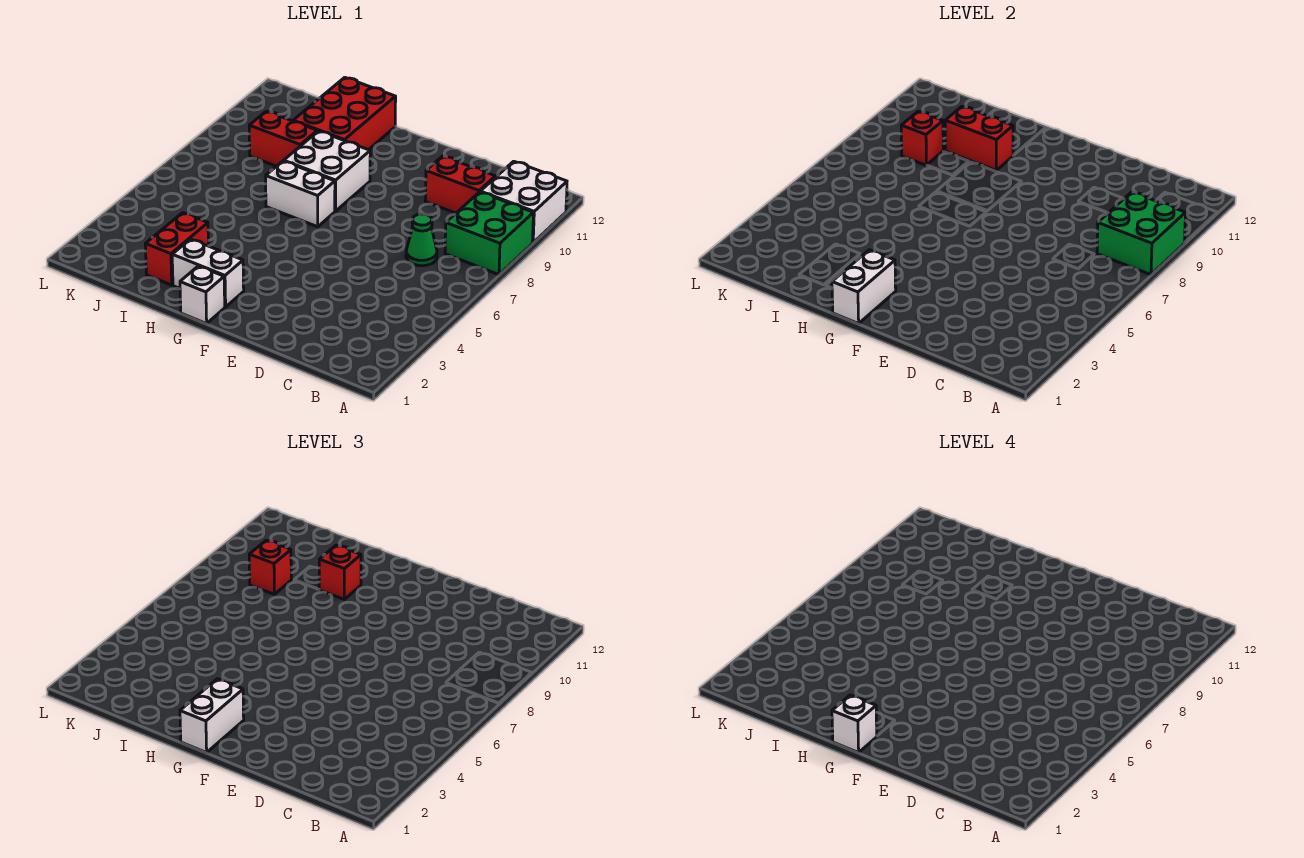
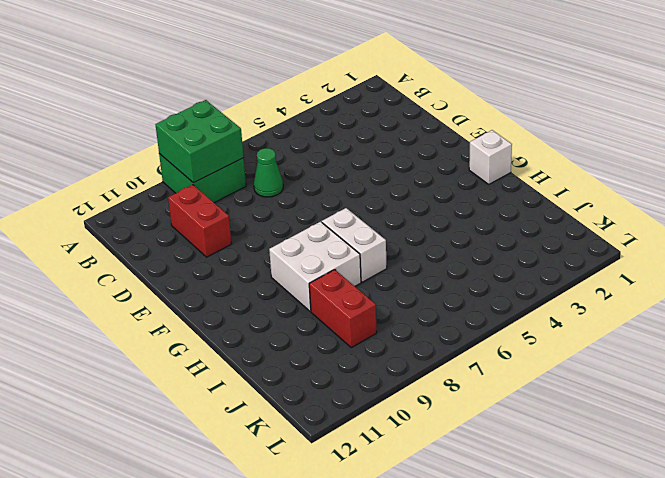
none -> white brick A10:B11 level 1
none -> white brick G2:H2 level 1
none -> red brick H10:I12 level 1

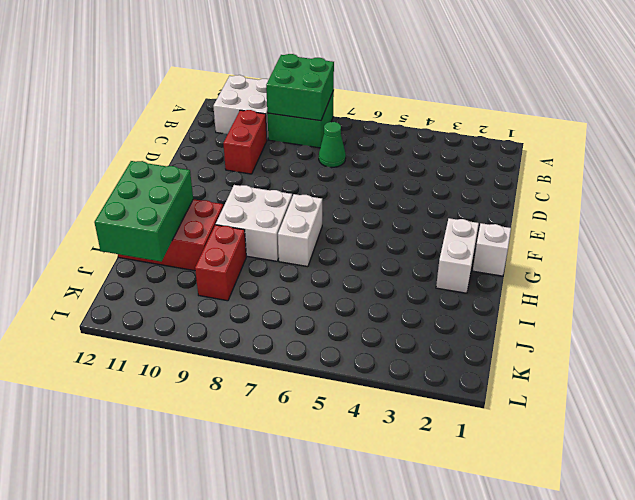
green brick H11:J12 level 2 -> none
none -> red brick I2:I3 level 1
none -> white brick G1:G2 level 2
none -> red brick H10:I10 level 2

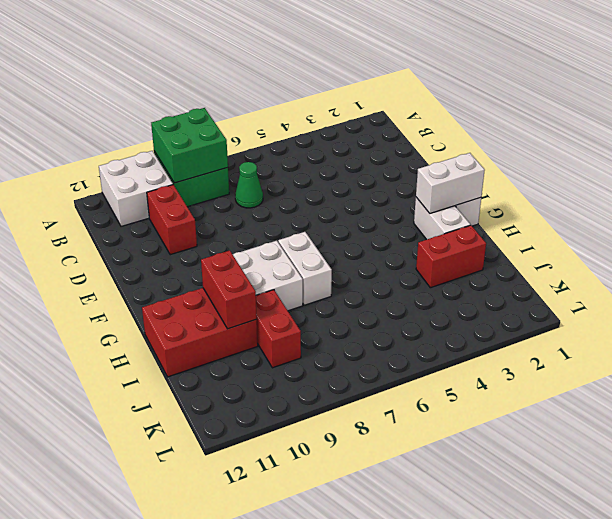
none -> red brick J9 level 2
none -> white brick G1:G2 level 3
none -> red brick H10 level 3

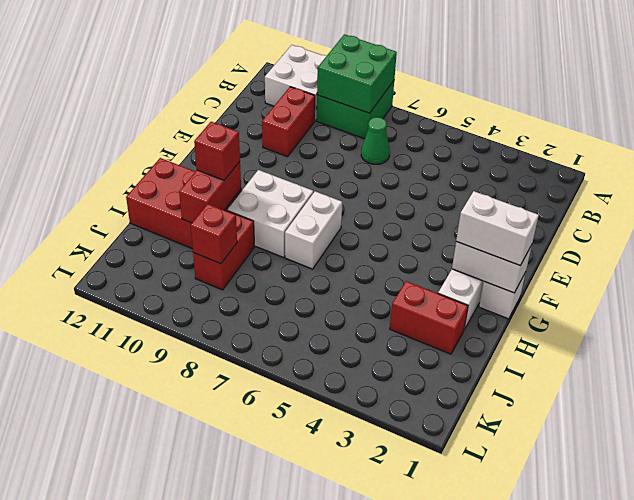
none -> red brick J9 level 3
none -> white brick G1 level 4

